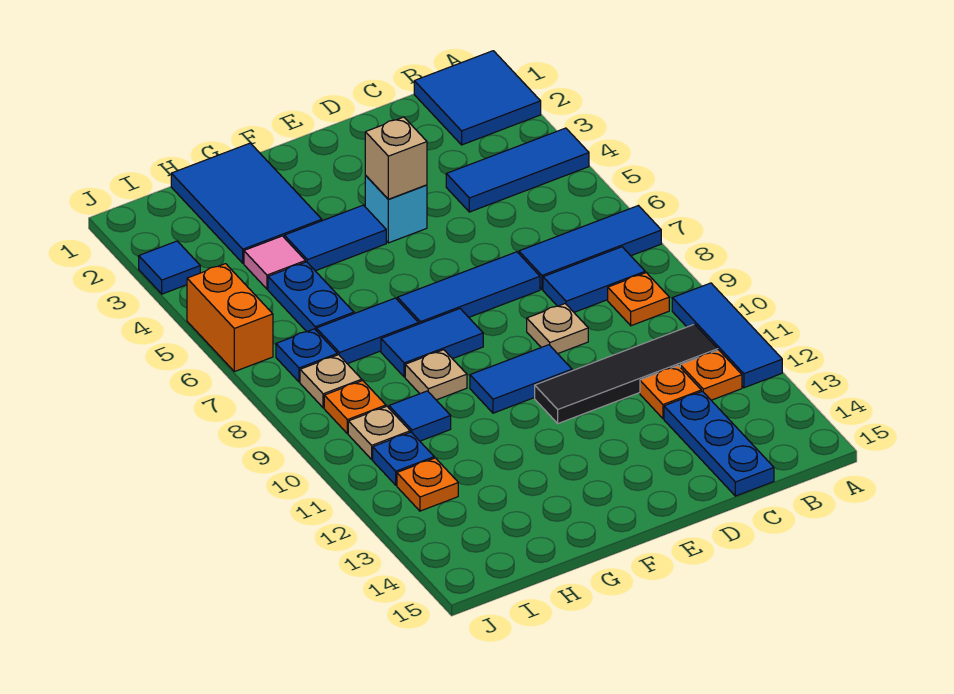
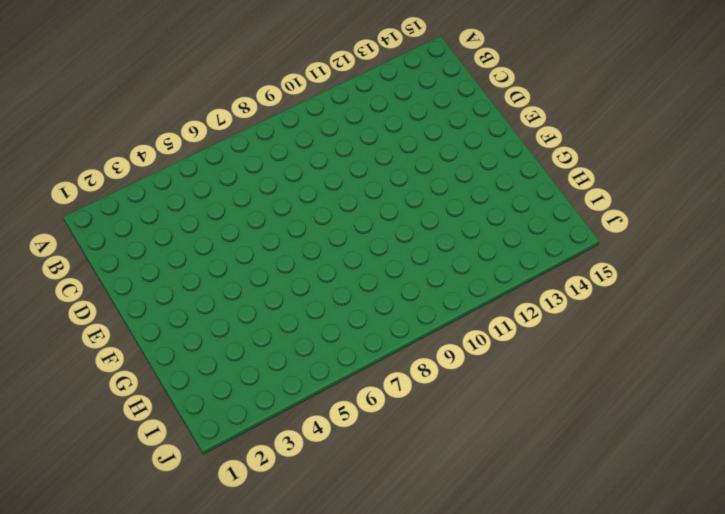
none -> blue tile A1:B2 level 1
none -> blue tile A4:C4 level 1
none -> blue tile A7:C7 level 1
none -> blue tile A10:A12 level 1

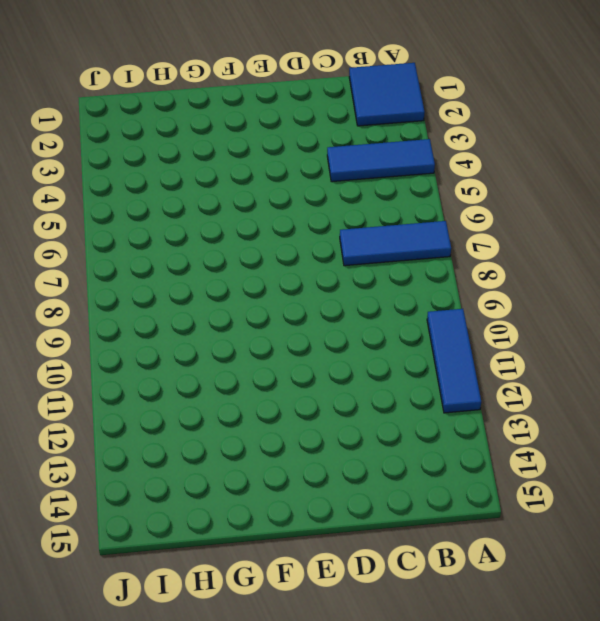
none -> blue tile B8:C8 level 1
none -> orange plate B9 level 1
none -> black tile B11:E11 level 1
none -> orange plate B12 level 1

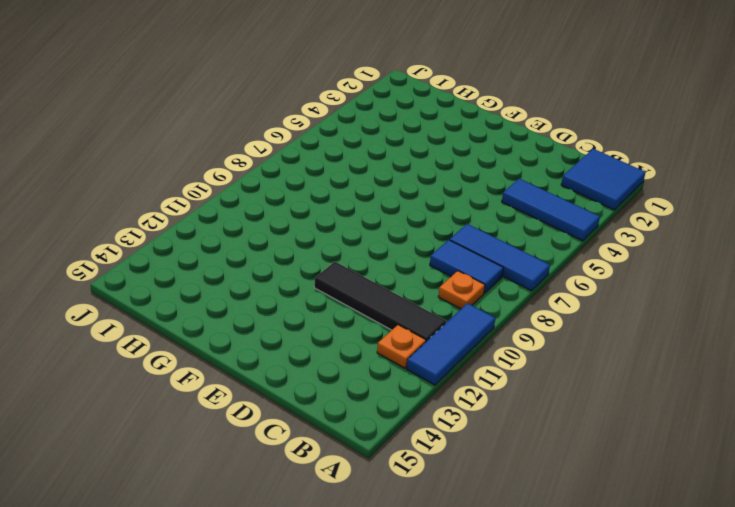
none -> orange plate C12 level 1
none -> blue plate C13:C15 level 1
none -> blue tile D7:F7 level 1
none -> tan plate D9 level 1

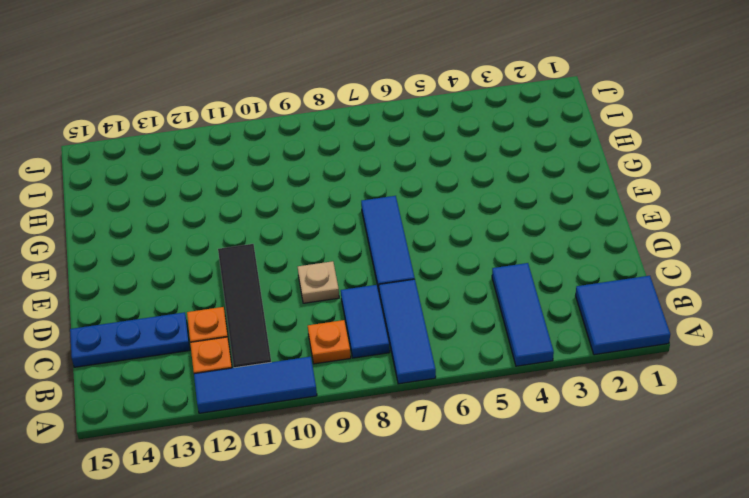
none -> cyan brick E4 level 1
none -> blue tile E10:F10 level 1
none -> blue tile F4:G4 level 1
none -> blue tile F8:G8 level 1

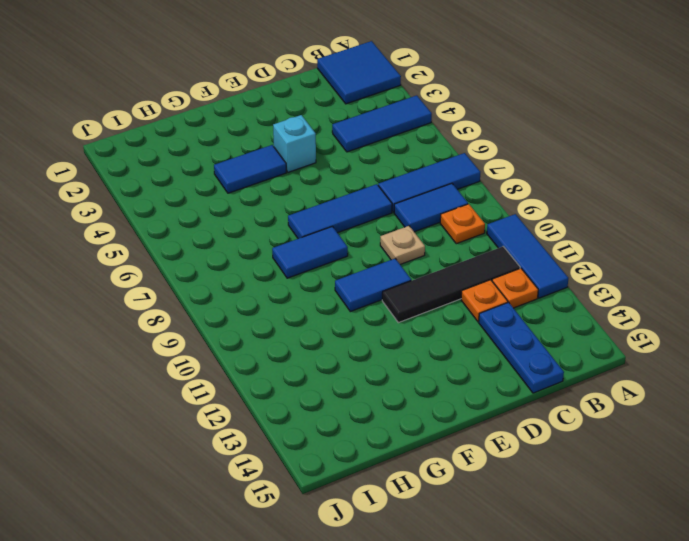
none -> blue tile G1:H3 level 1
none -> blue tile G7:H7 level 1
none -> tan plate G9 level 1
none -> pink tile H4 level 1

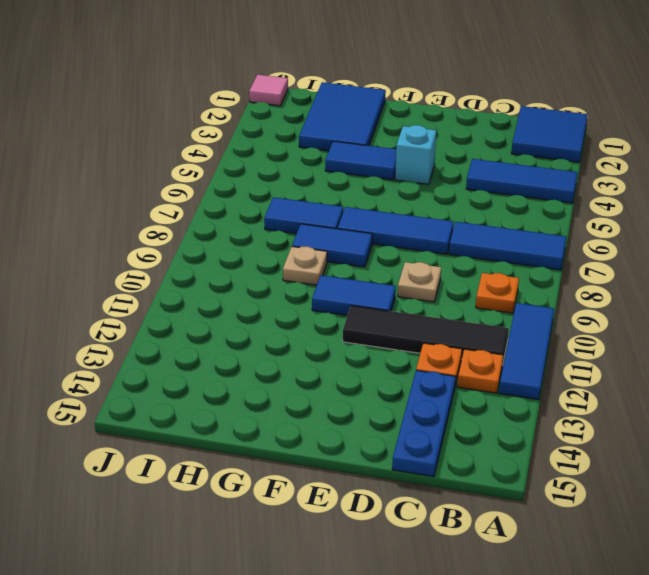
pink tile J1 level 1 -> pink tile H4 level 1
none -> blue tile B8:C8 level 1
none -> blue plate H5:H6 level 1
none -> blue tile H10 level 1
none -> blue plate I7 level 1

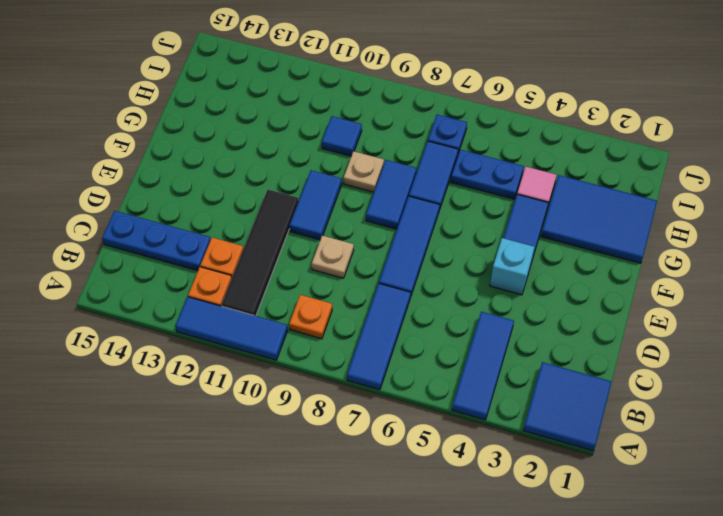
none -> blue tile B8:C8 level 1
none -> tan plate I8 level 1
none -> orange plate I9 level 1
none -> tan plate I10 level 1

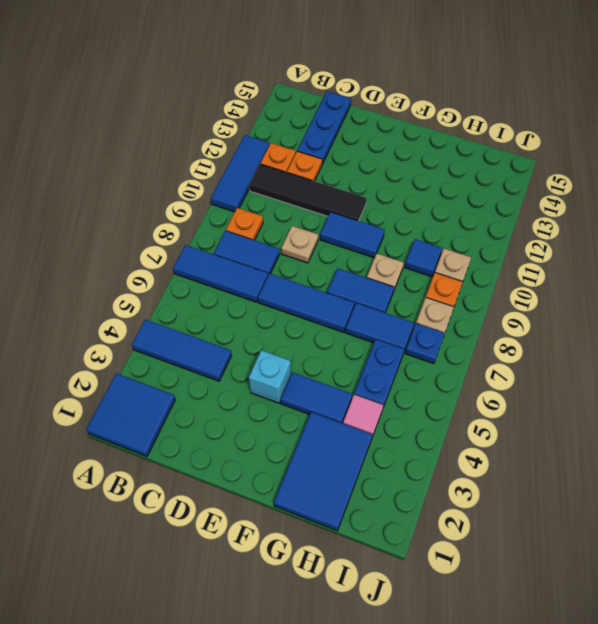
none -> blue plate I11 level 1
none -> orange plate I12 level 1
none -> blue tile J3 level 1
none -> orange brick J5:J6 level 1

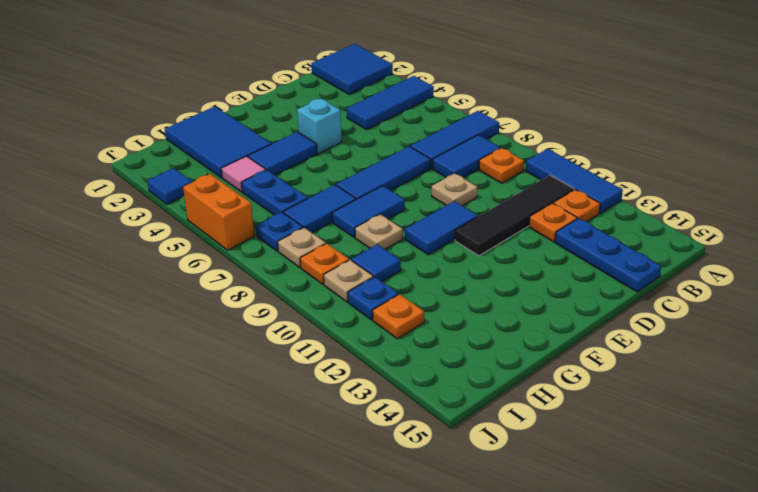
none -> tan brick E4 level 2

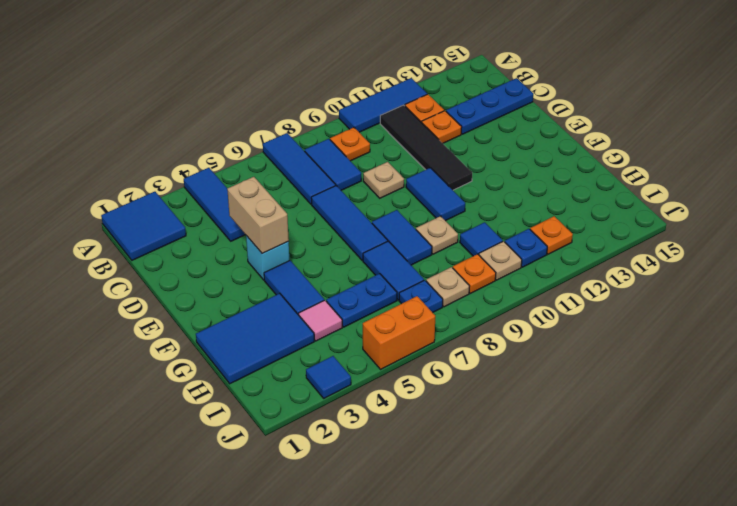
tan brick D4:E4 level 2 -> tan brick E4 level 2

